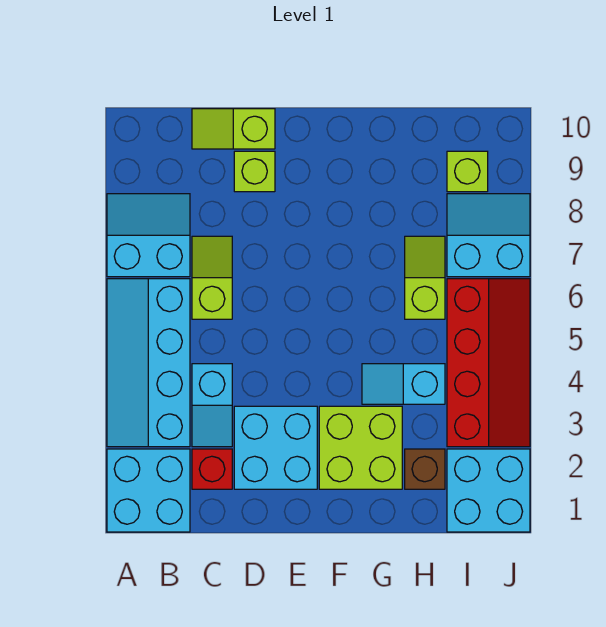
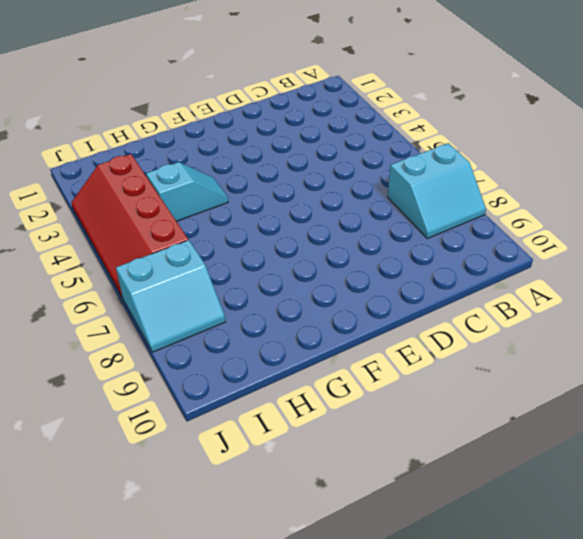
none -> cyan brick A1:B2 level 1
none -> cyan slope A3:B6 level 1 top B
none -> red brick C2 level 1

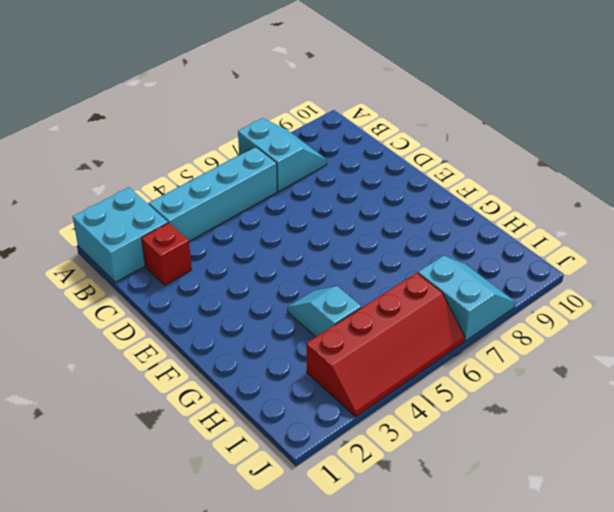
none -> cyan slope C3:C4 level 1 top 4
none -> lime slope C6:C7 level 1 top 6
none -> lime slope C10:D10 level 1 top D

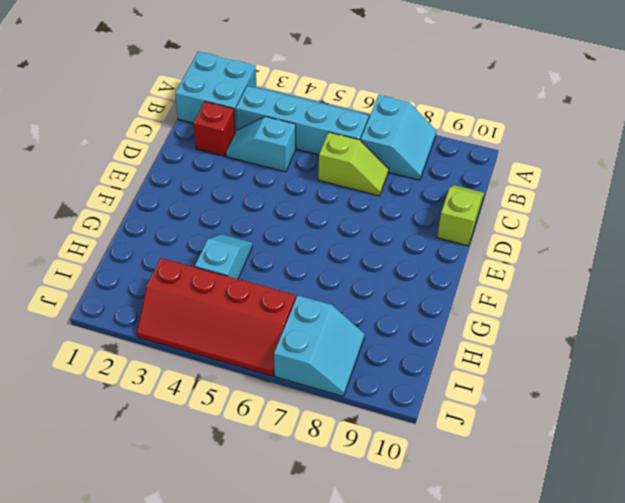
none -> cyan brick D2:E3 level 1
none -> lime brick D9 level 1
none -> lime brick F2:G3 level 1

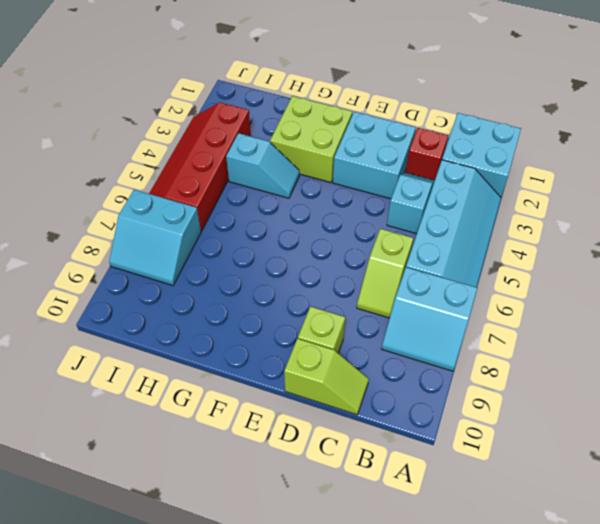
none -> brown brick H2 level 1
none -> lime slope H6:H7 level 1 top 6
none -> cyan brick I1:J2 level 1

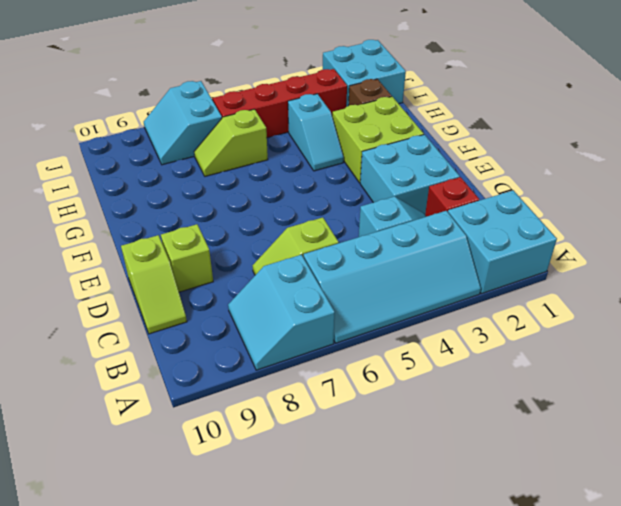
none -> lime brick I9 level 1

